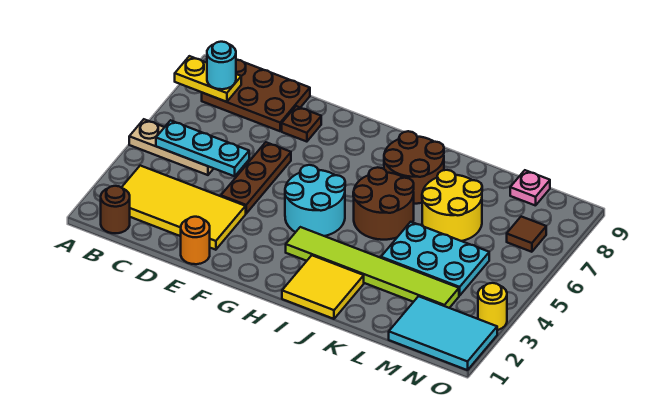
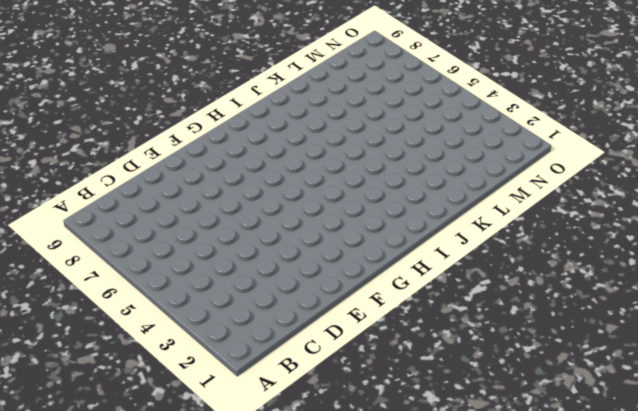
none -> tan plate A5:C5 level 1
none -> brown round brick B1 level 1
none -> yellow tile B2:E3 level 1

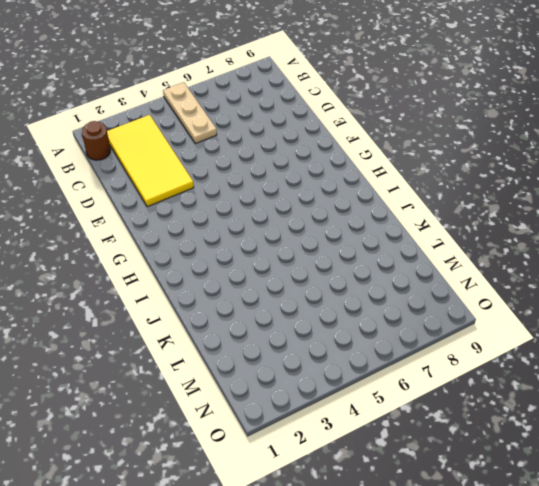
none -> brown plate B8:D9 level 1
none -> orange round brick E1 level 1
none -> brown plate E4:E6 level 1

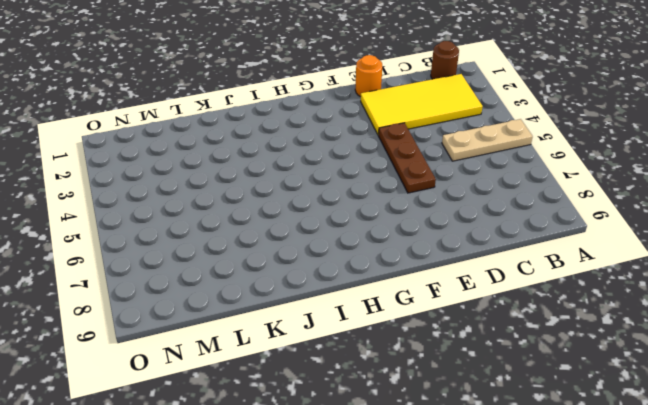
none -> brown plate B8:D9 level 1
none -> brown plate E8 level 1
none -> cyan round brick G4:H5 level 1

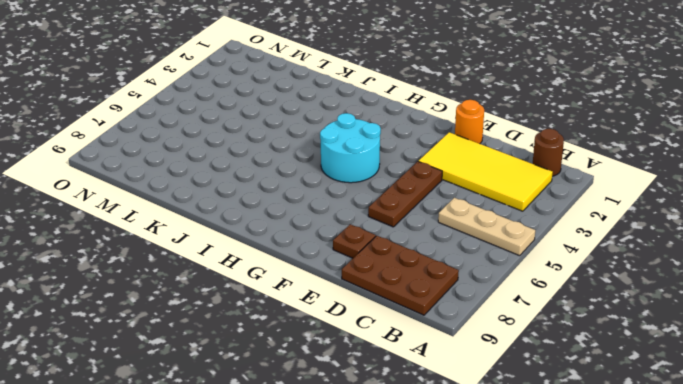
none -> lime tile H3:M3 level 1
none -> yellow tile I1:J2 level 1
none -> brown round brick I5:J6 level 1

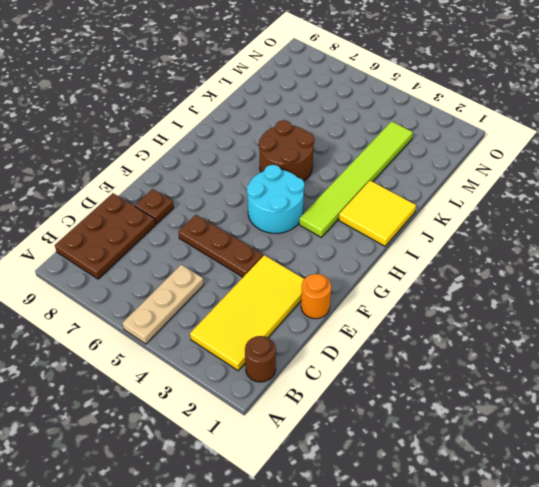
none -> brown round brick I7:J8 level 1
none -> cyan plate K4:M5 level 1
none -> yellow round brick K6:L7 level 1

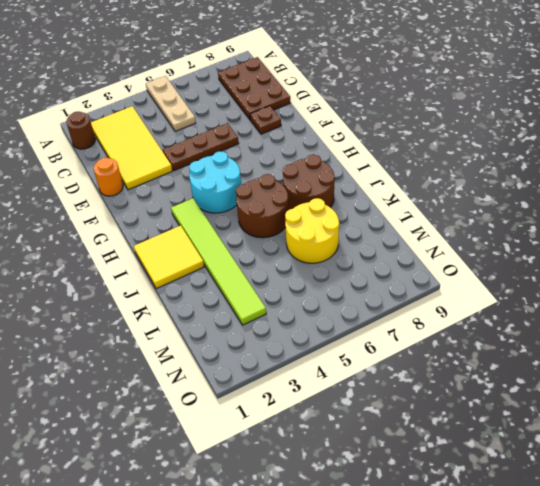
none -> cyan plate K4:M5 level 1
none -> cyan tile M1:O2 level 1
none -> pink plate M9 level 1

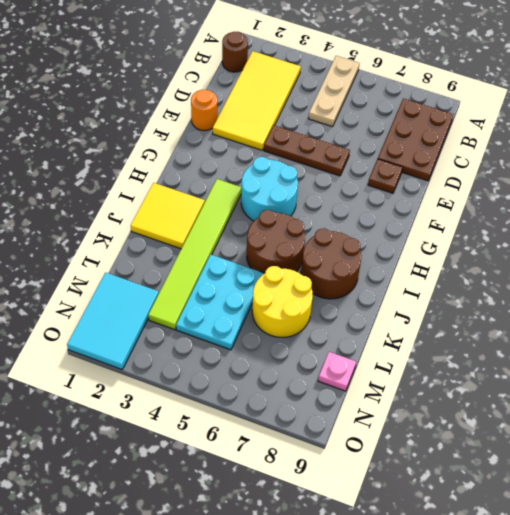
none -> brown tile N7 level 1
none -> yellow round brick O3 level 1
none -> yellow plate A8:B8 level 2

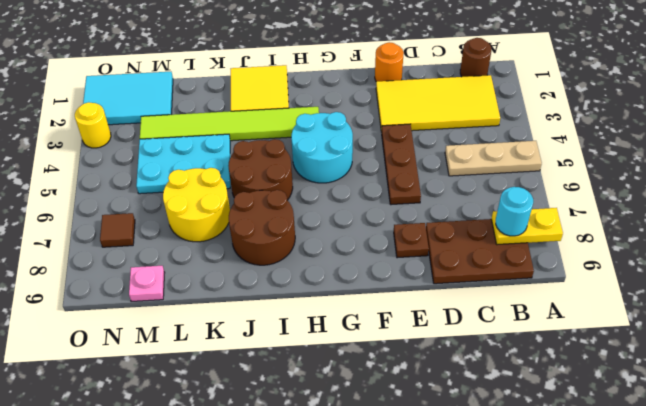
none -> cyan plate B5:D5 level 2

